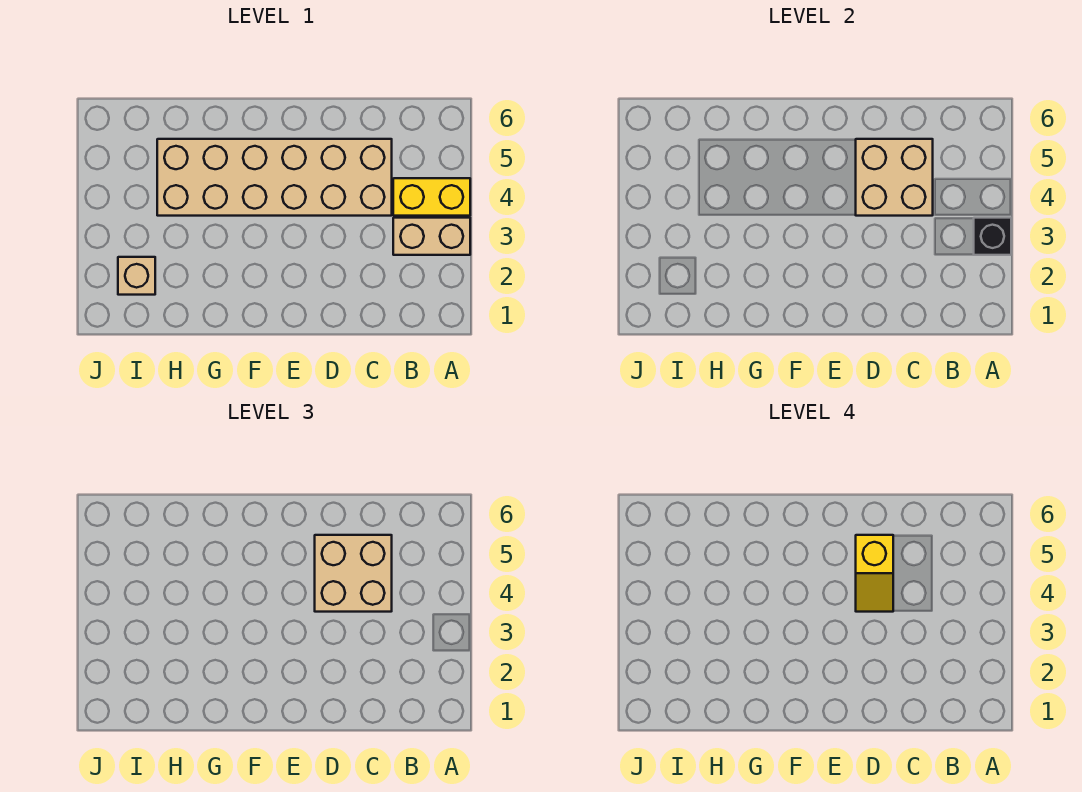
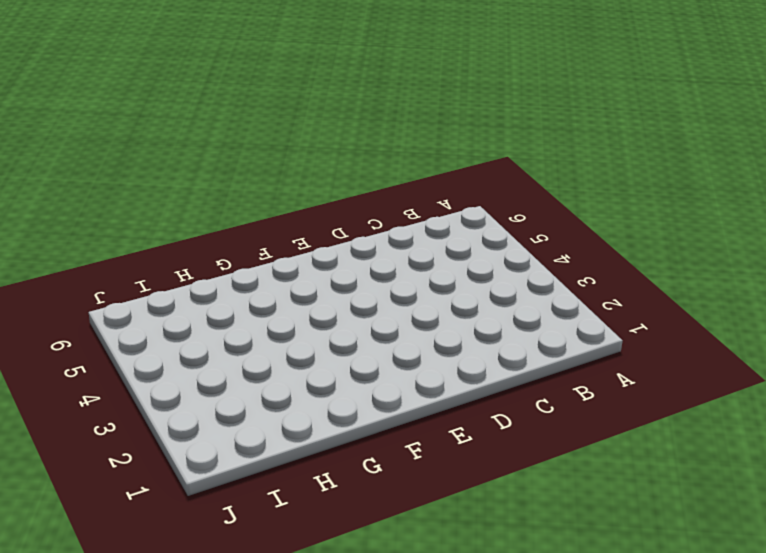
none -> tan brick A3:B3 level 1
none -> yellow brick A4:B4 level 1

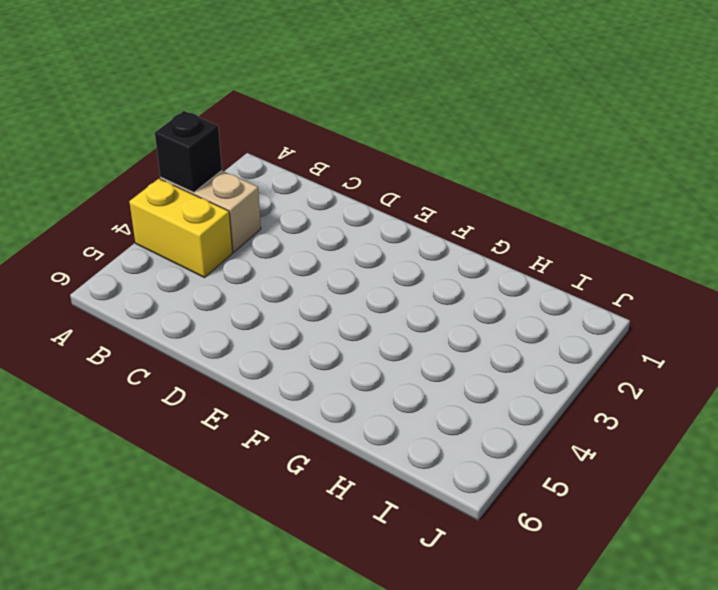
none -> tan brick C4:H5 level 1
none -> tan brick I2 level 1

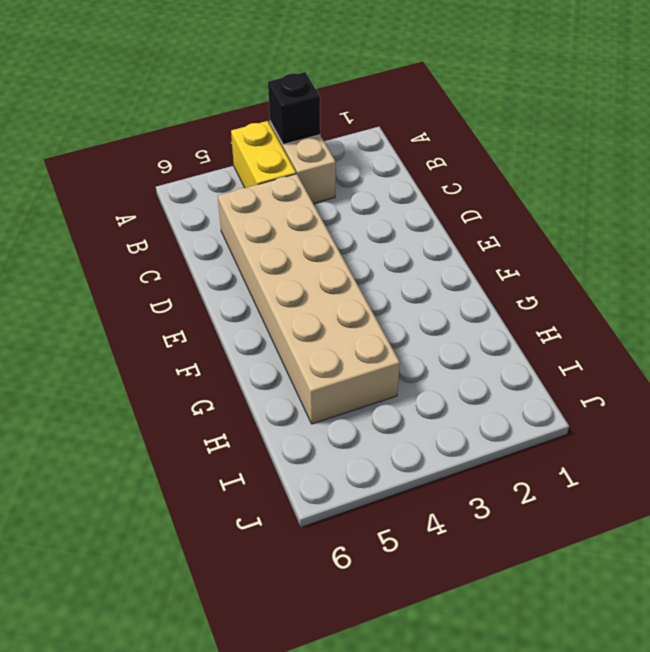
none -> tan brick I2 level 1
none -> tan brick C4:D5 level 2

